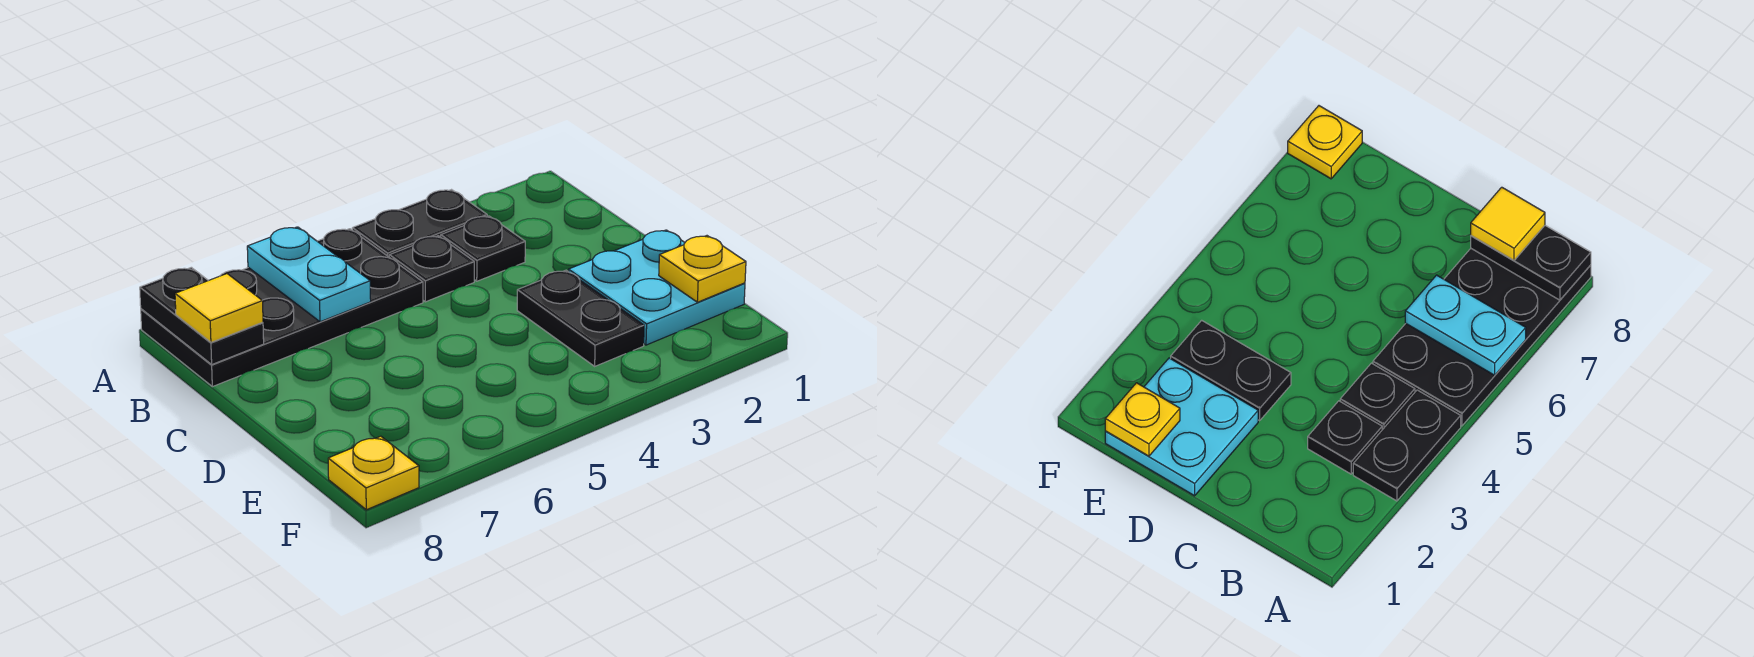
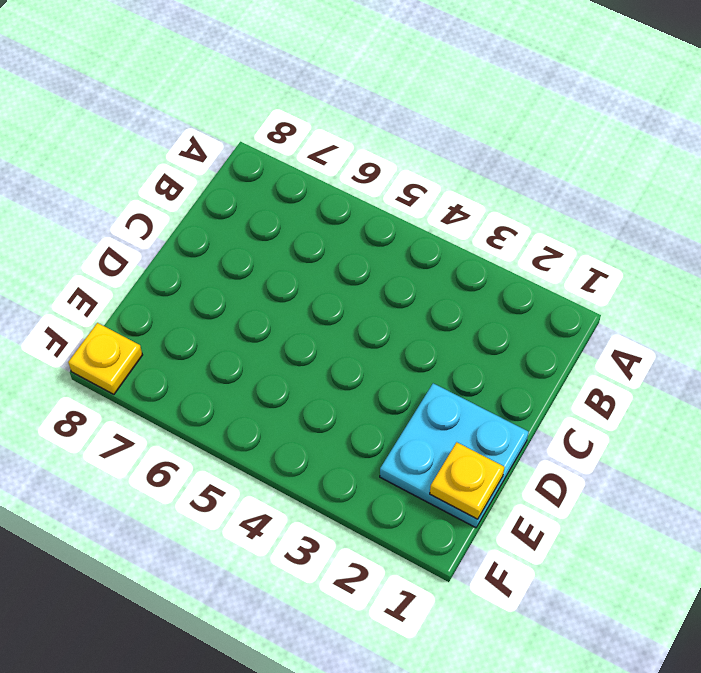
none -> black plate A3:A4 level 1
none -> black plate A5:B8 level 1

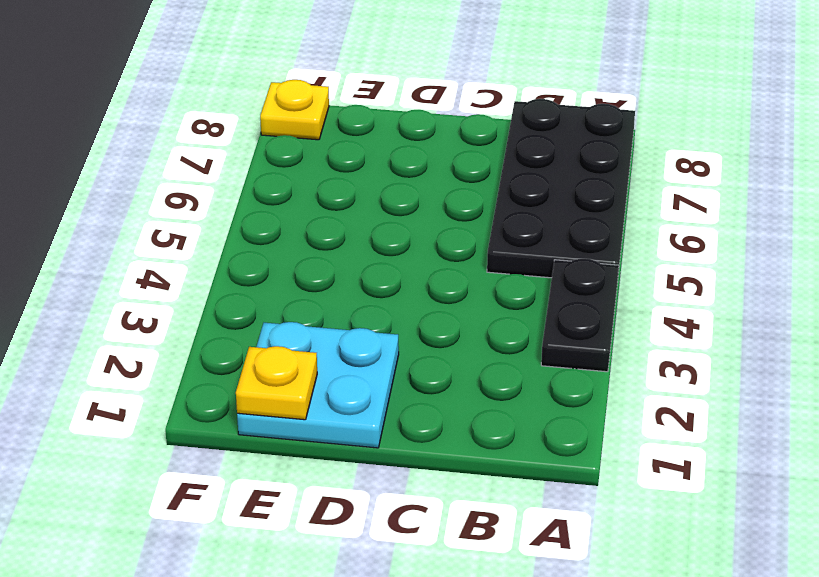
none -> black plate B3 level 1
none -> black plate B4 level 1

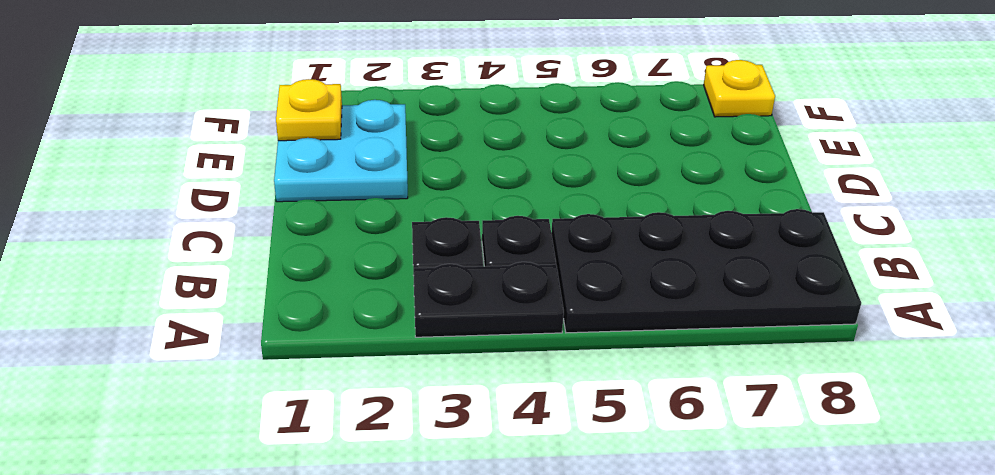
none -> black plate D3:E3 level 1
none -> cyan plate A6:B6 level 2

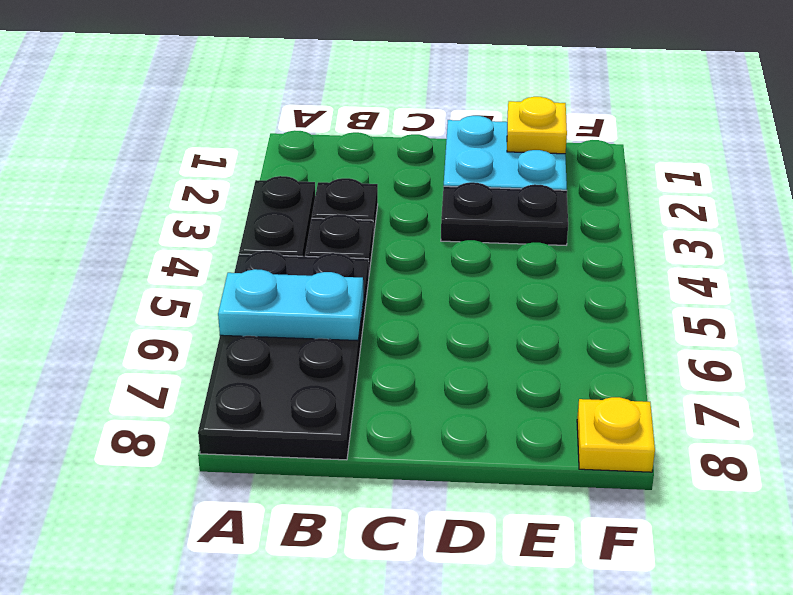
none -> black plate A8:B8 level 2
none -> yellow tile B8 level 3

